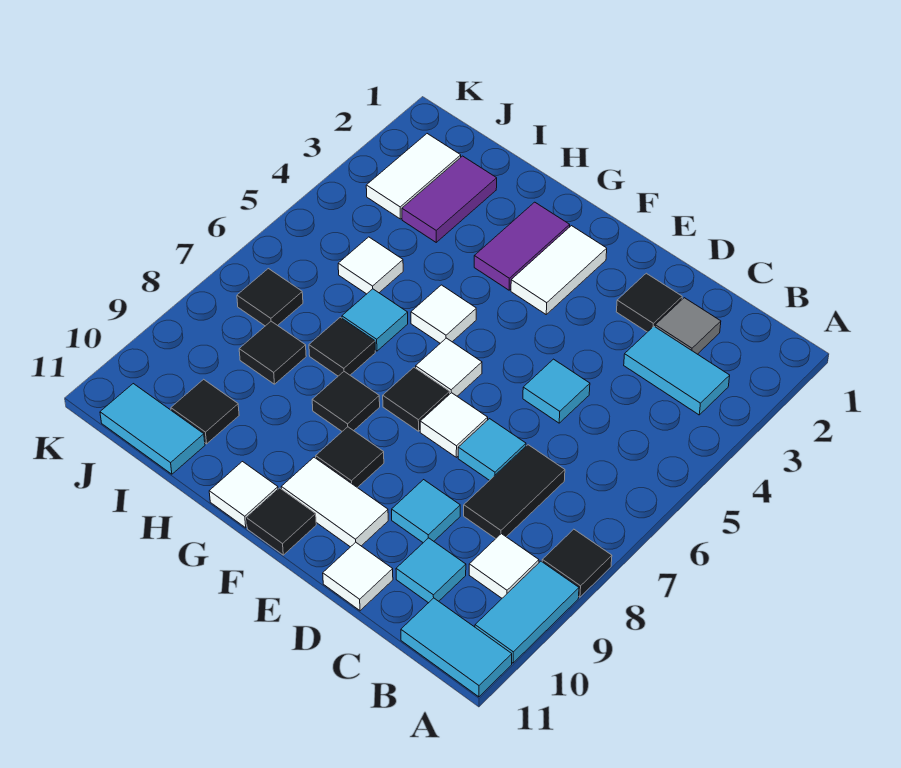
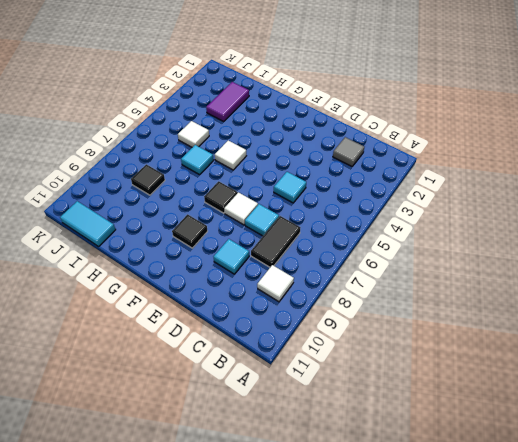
none -> black tile A8 level 1
none -> cyan tile A9:A10 level 1
none -> cyan tile A11:B11 level 1
none -> cyan tile B3:C3 level 1

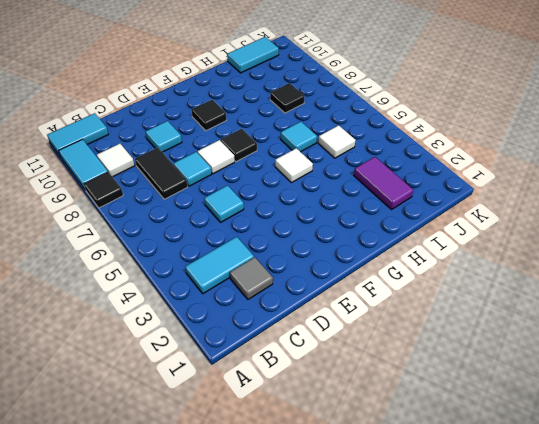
none -> cyan tile C10 level 1
none -> black tile D2 level 1
none -> white tile D11 level 1
none -> white tile E10:F10 level 1

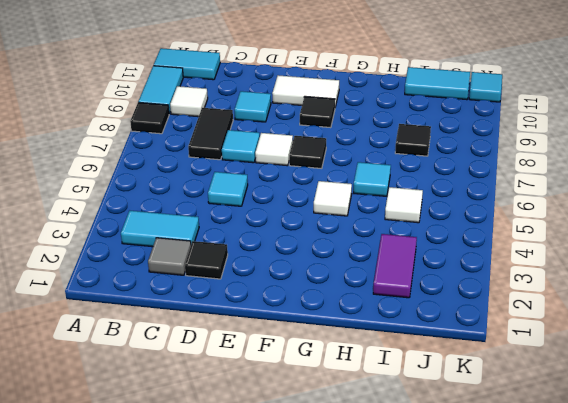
cyan tile K11 level 1 -> cyan tile C10 level 1
none -> white tile D11 level 1
none -> white tile F2:F3 level 1
none -> white tile F6 level 1
none -> black tile F11 level 1

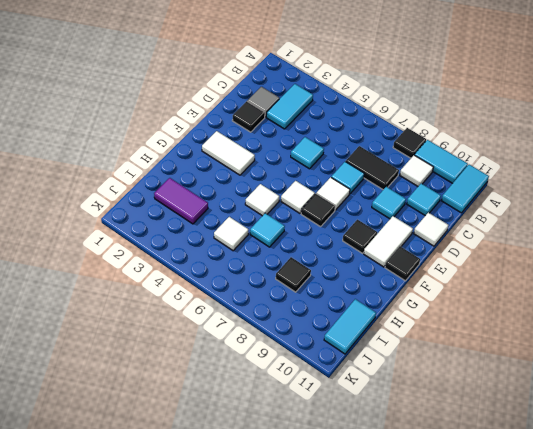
none -> purple tile G2:G3 level 1
none -> black tile G8 level 1
none -> white tile G11 level 1
none -> black tile H7 level 1

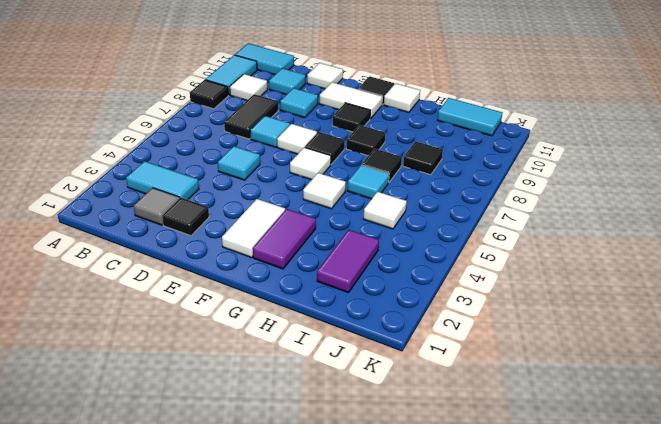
none -> black tile I10 level 1
none -> white tile J2:J3 level 1
none -> black tile J7 level 1

